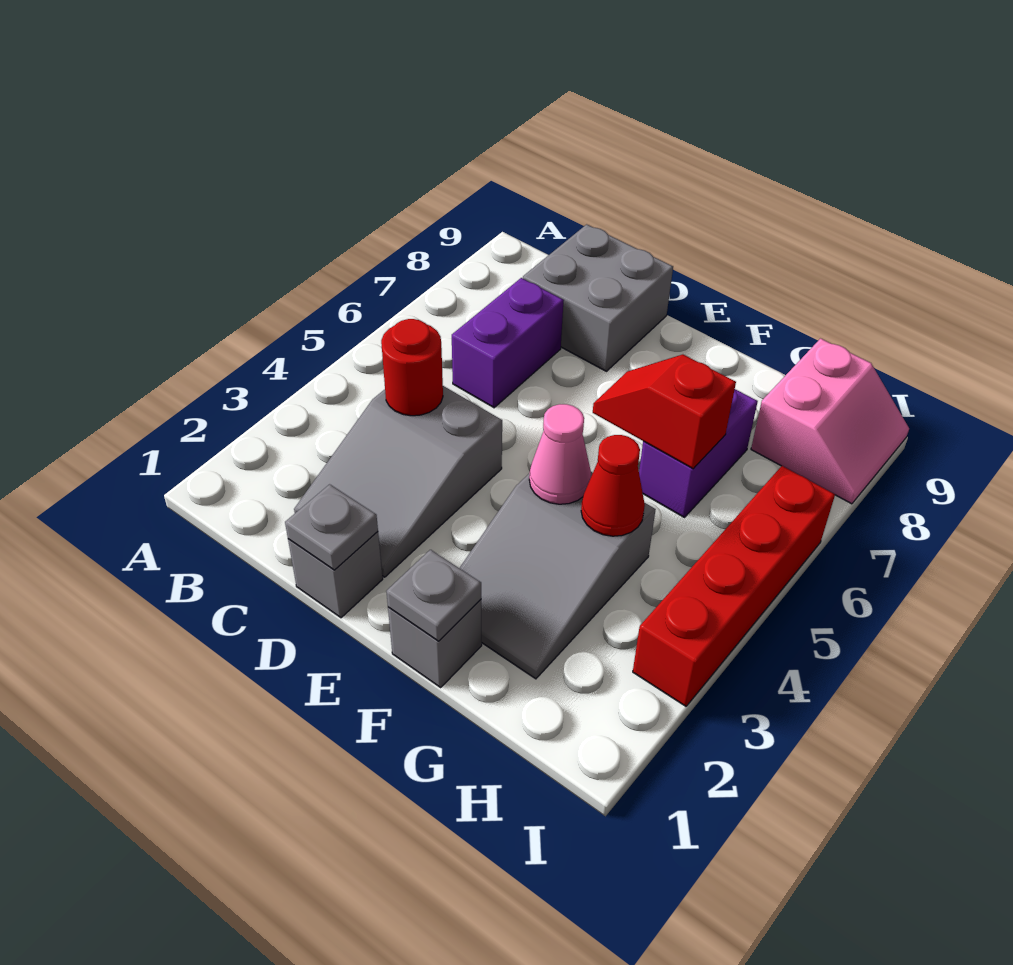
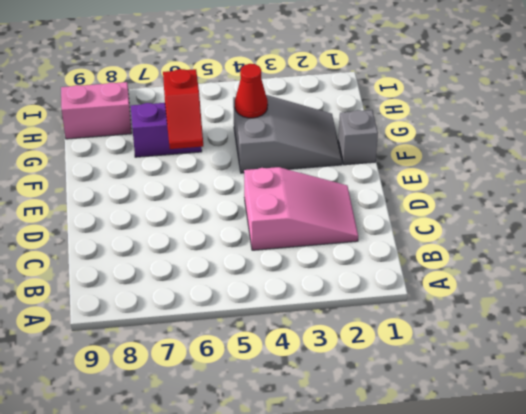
pink slope C2:D4 level 1 top 4 -> grey slope C2:D4 level 1 top 4
none -> purple brick C6:C7 level 1
none -> grey brick C8:D9 level 1
none -> grey brick D1 level 1

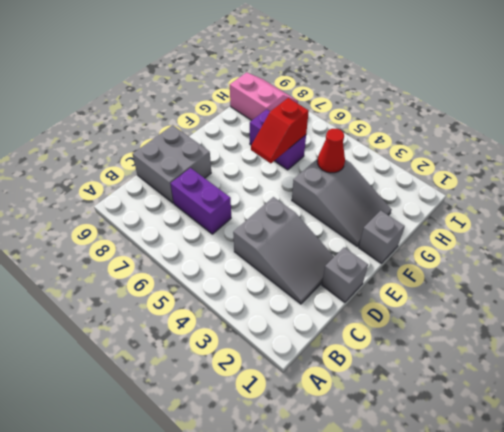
none -> red brick I3:I6 level 1
none -> red round brick C4 level 2
none -> grey plate D1 level 2

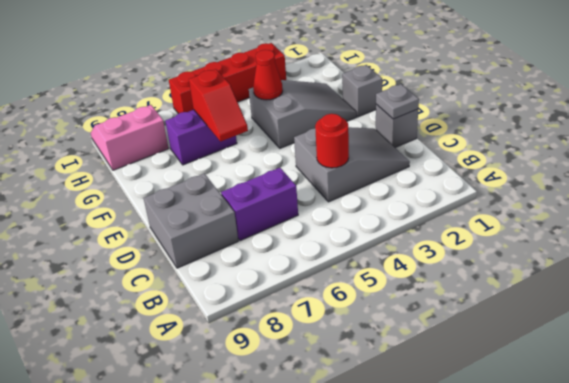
none -> grey plate F1 level 2
none -> pink cone F4 level 2

